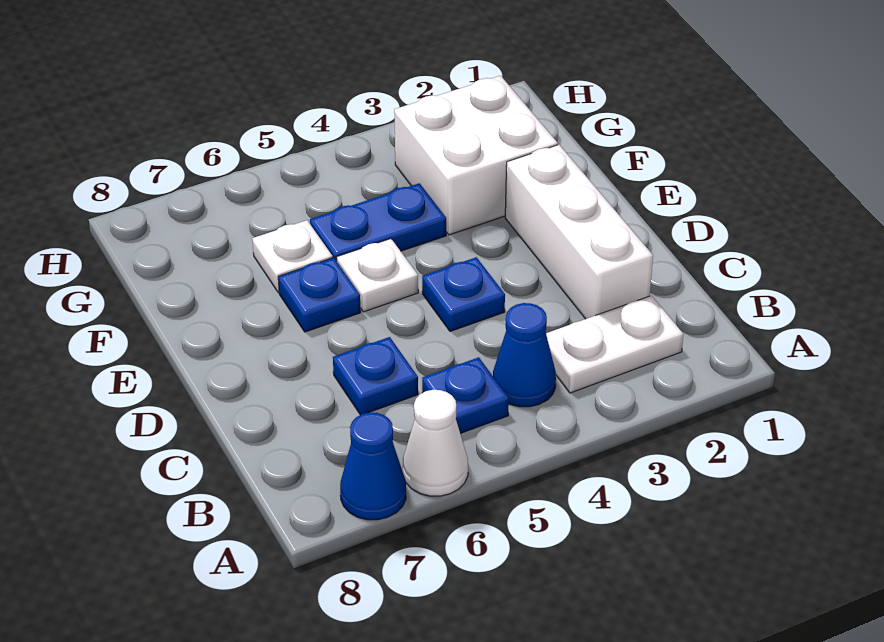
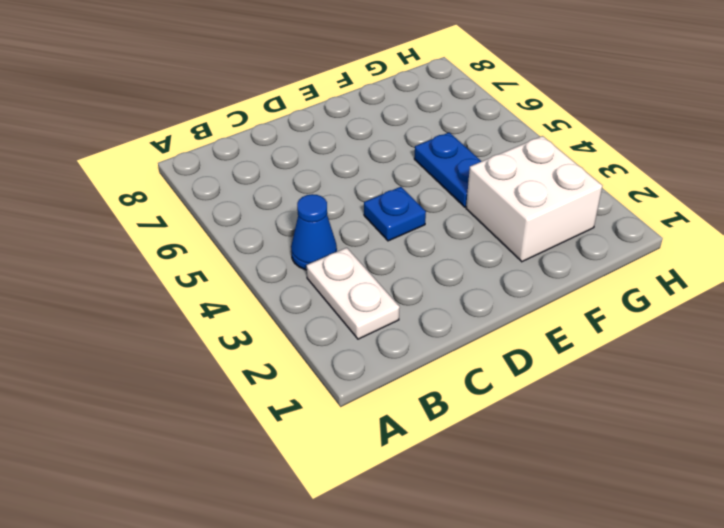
none -> white cone A6 level 1
none -> blue cone A7 level 1
none -> blue plate B5 level 1

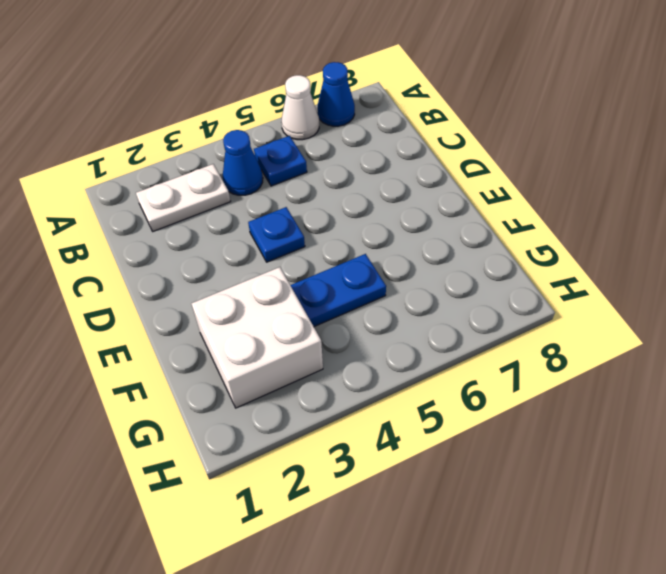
none -> white brick C2:E2 level 1
none -> blue plate C6 level 1
none -> white plate E5 level 1

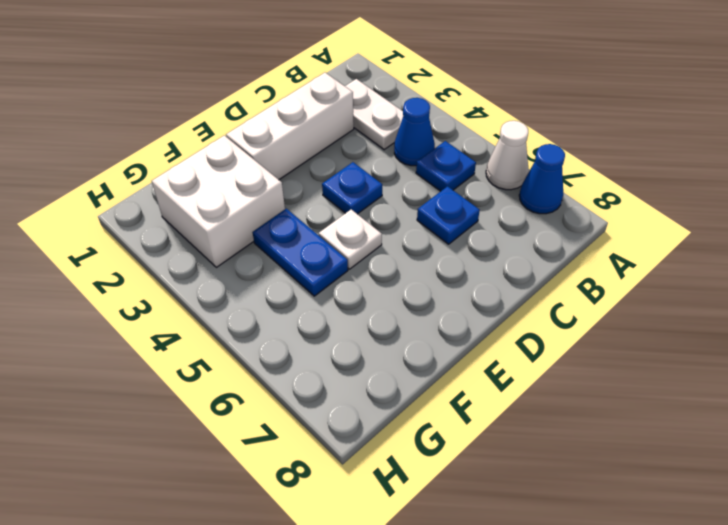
none -> blue plate E6 level 1
none -> white plate F6 level 1

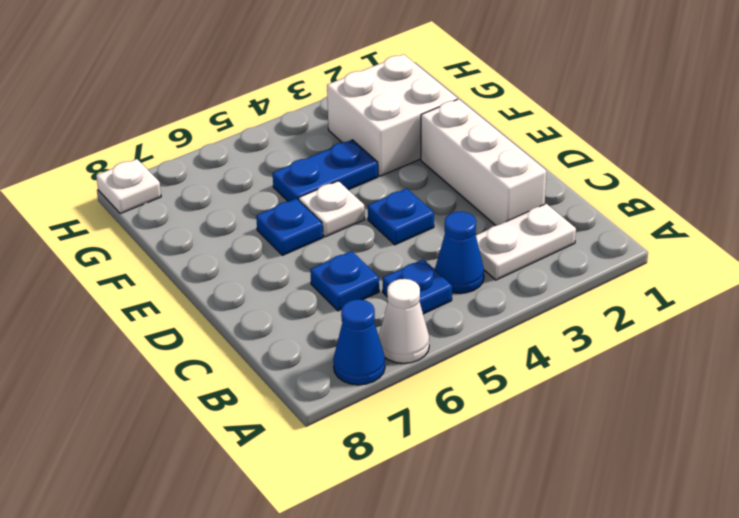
white plate H8 level 1 -> white plate F6 level 1

